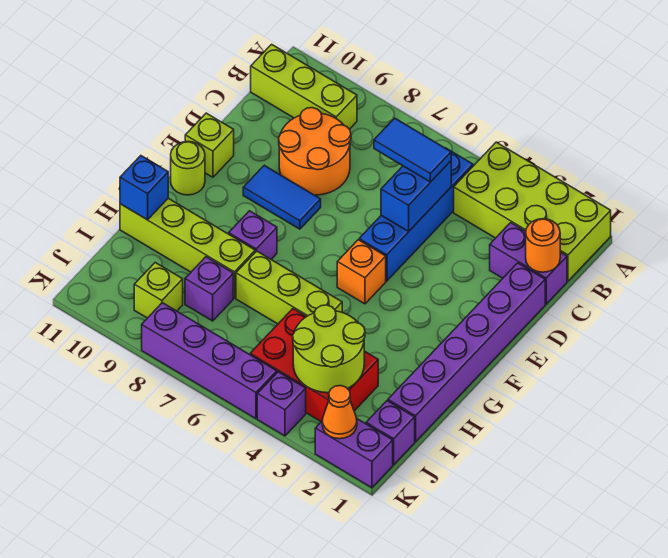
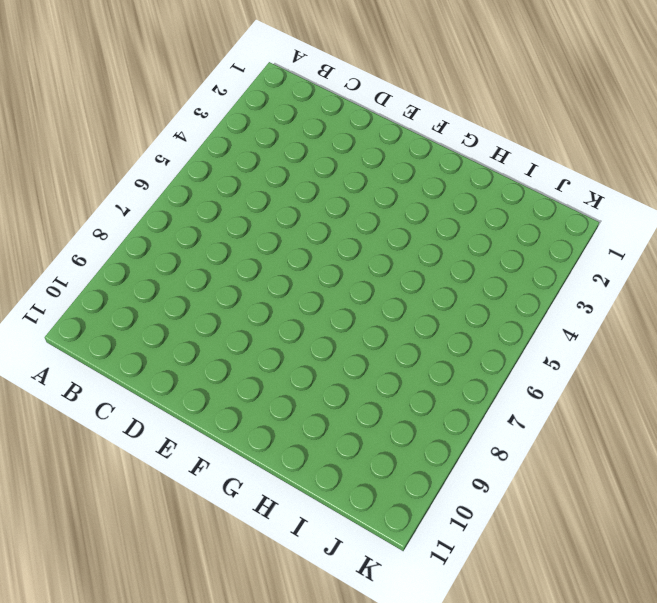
none -> lime brick A1:B4 level 1
none -> blue brick B5:E5 level 1
none -> lime brick B9:B11 level 1

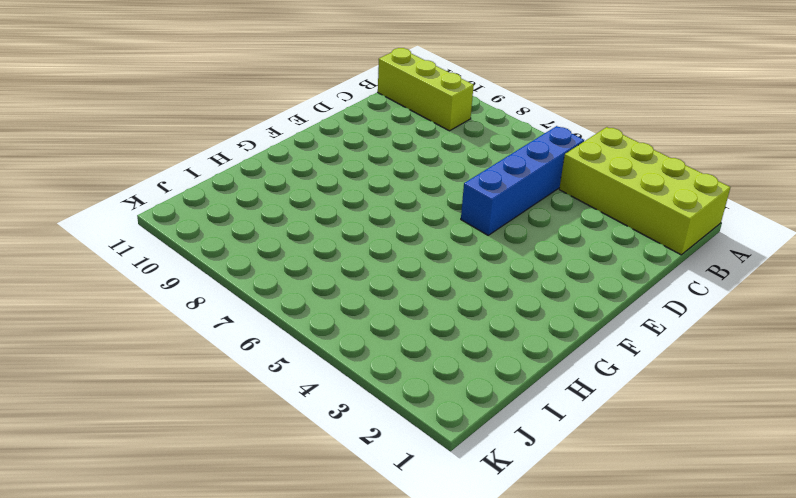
none -> purple brick C1:C2 level 1
none -> orange round brick C8:D9 level 1
none -> purple brick D1:I1 level 1

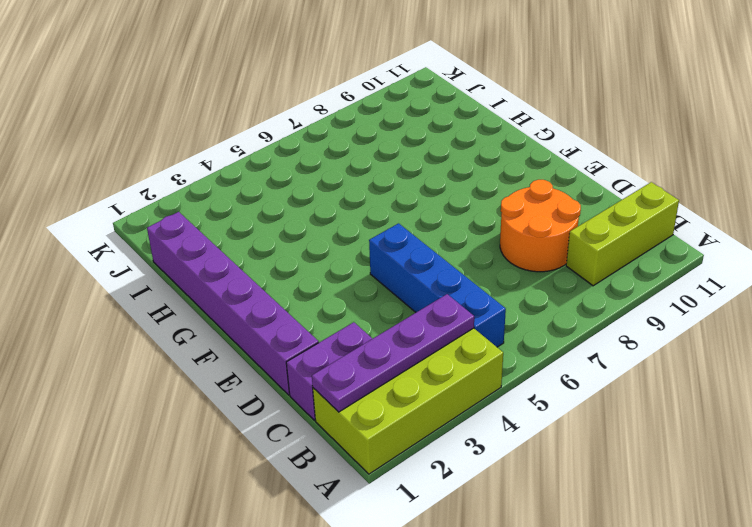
purple plate B1:B4 level 2 -> none
none -> blue tile E8:E9 level 1
none -> lime brick E11 level 1
none -> orange brick F5 level 1

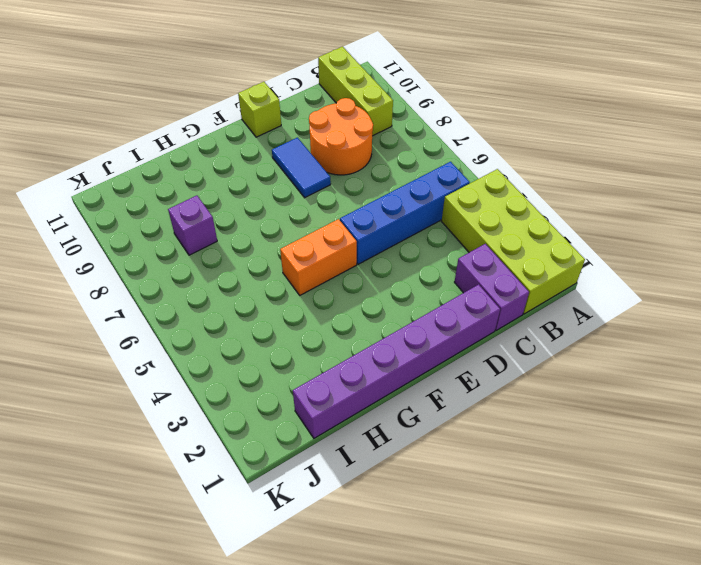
orange brick F5:G5 level 1 -> orange brick F5 level 1
none -> lime round brick F11 level 1
none -> purple brick G8 level 1
none -> lime brick H5:H7 level 1

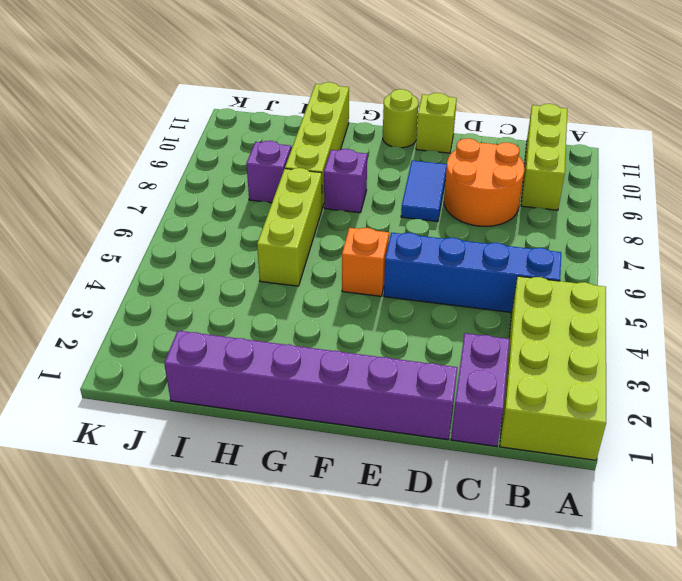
none -> red brick I3:J5 level 1
none -> purple brick J1 level 1
none -> lime brick J9 level 1

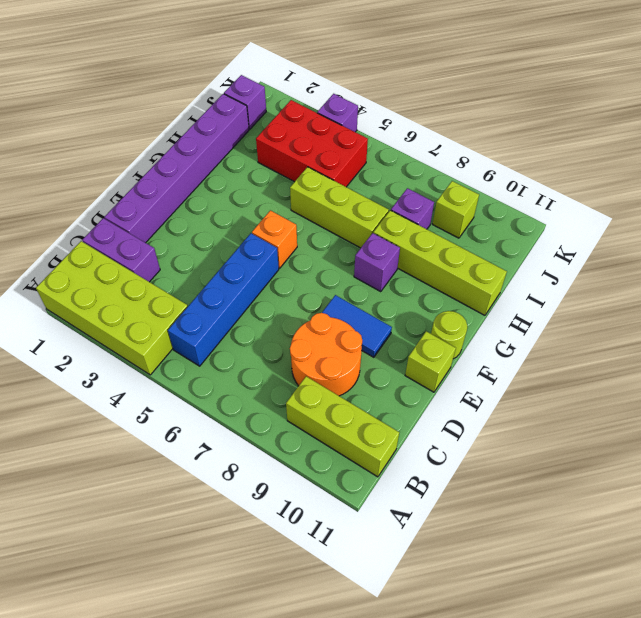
none -> purple brick K1:K2 level 1
none -> purple brick K5:K8 level 1
none -> orange round brick C1 level 2

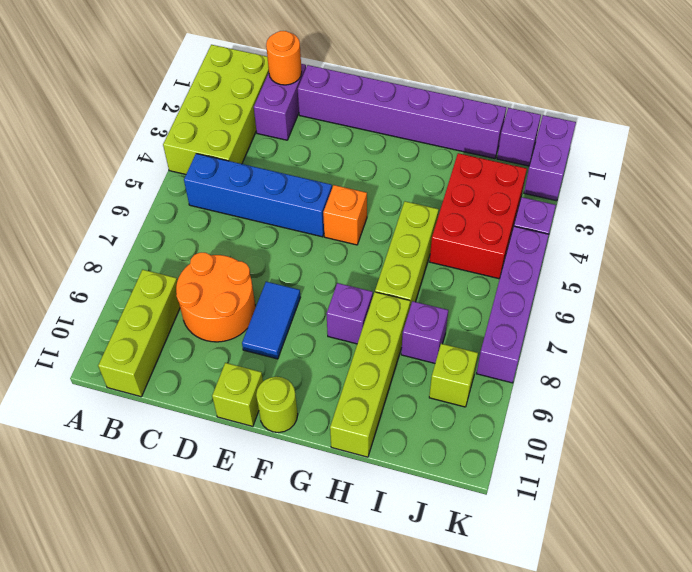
none -> blue brick C5:D5 level 2
none -> blue brick H11 level 2
none -> lime round brick I3:J4 level 2

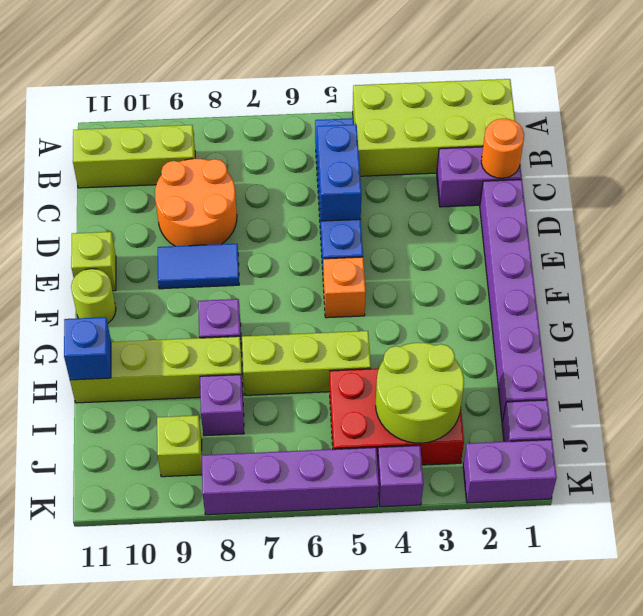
none -> orange cone K2 level 2
none -> blue tile C5:C6 level 3

